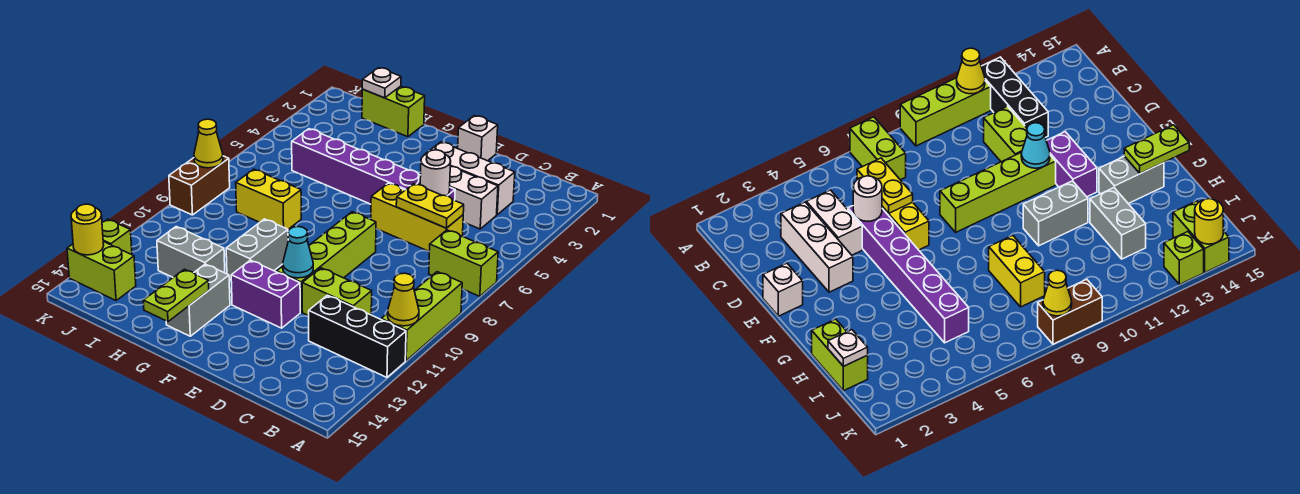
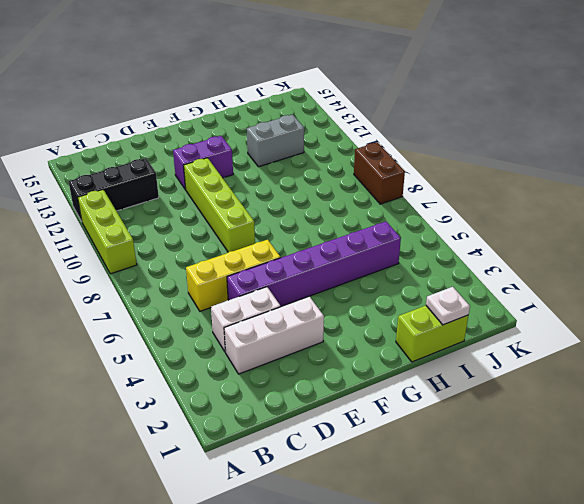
none -> lime brick A7:B7 level 1
none -> lime brick C11:D11 level 1
none -> white brick E1 level 1

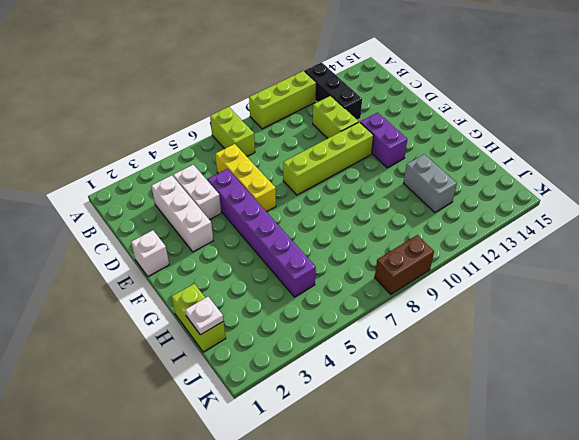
none -> grey brick G10:G11 level 1
none -> grey brick G13:G14 level 1
none -> yellow brick H8:I8 level 1

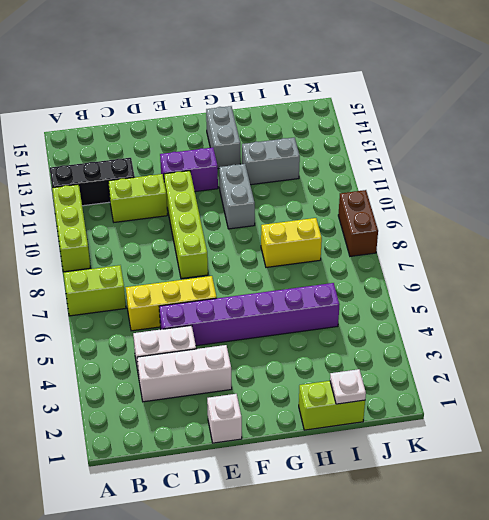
none -> lime brick J14:K14 level 1
none -> lime brick K13 level 1
none -> yellow cone A11 level 2

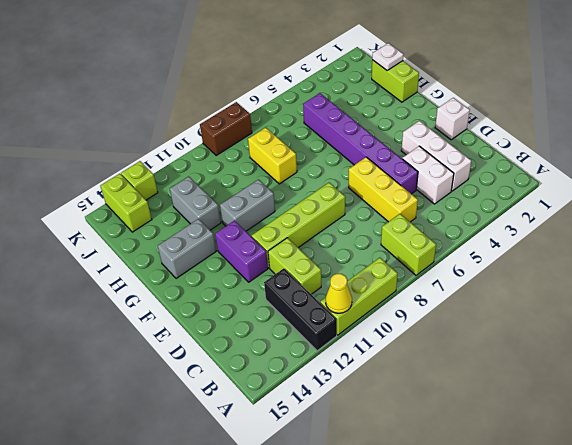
none -> yellow plate C6:D6 level 2
none -> white round brick D5 level 2
none -> cyan cone E11 level 2

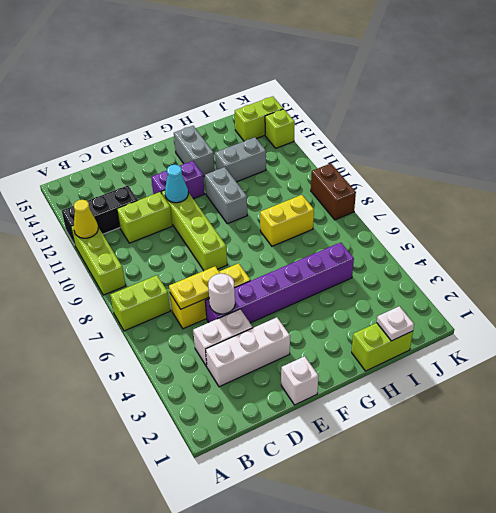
none -> lime plate G14:G15 level 2
none -> yellow cone K8 level 2
none -> yellow round brick K14 level 2

